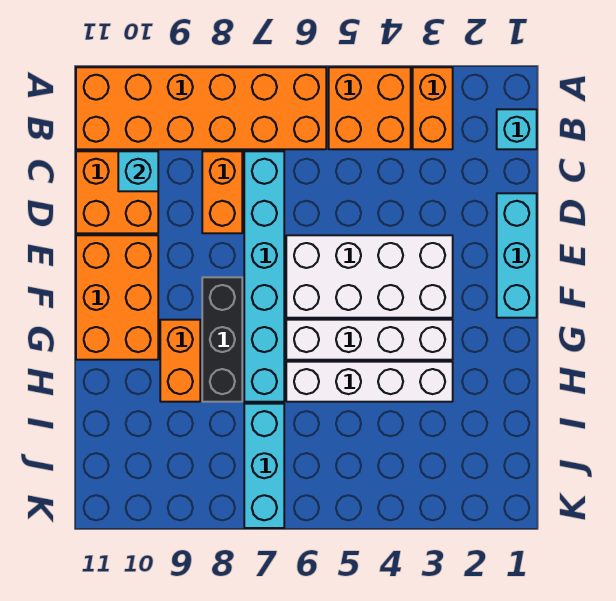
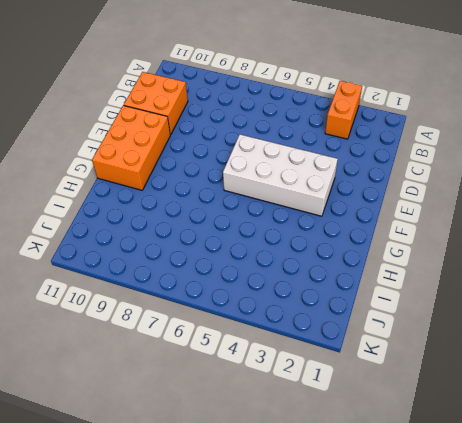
none -> orange brick A4:B5 level 1
none -> orange brick A6:B11 level 1
none -> cyan brick B1 level 1

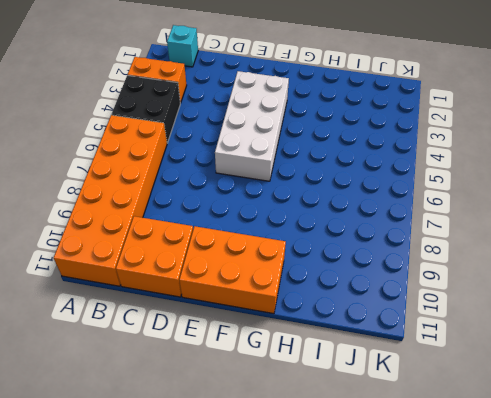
black brick A4:B5 level 1 -> orange brick A4:B5 level 1
none -> cyan brick C7:H7 level 1
none -> orange brick C8:D8 level 1
none -> cyan brick D1:F1 level 1

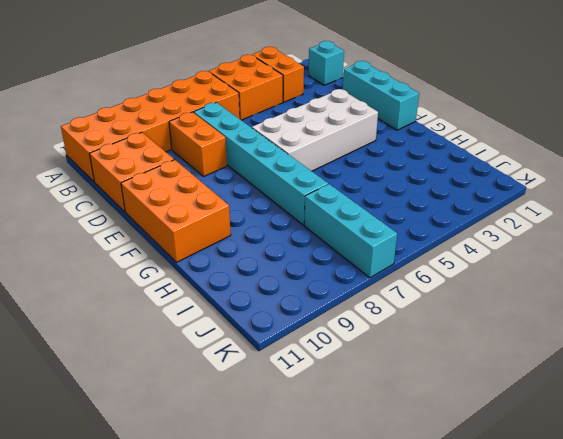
none -> black brick F8:H8 level 1
none -> white brick G3:G6 level 1
none -> orange brick G9:H9 level 1

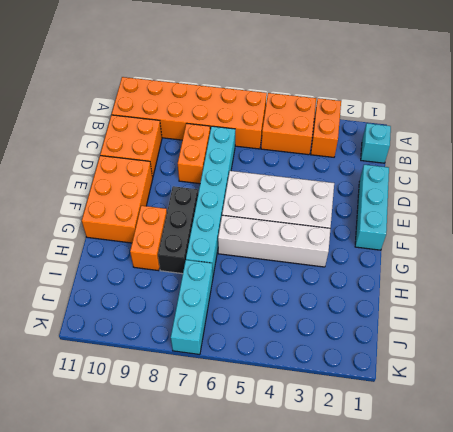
none -> white brick H3:H6 level 1
none -> cyan brick C10 level 2

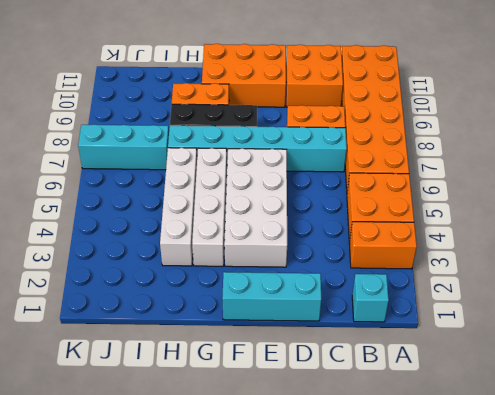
none -> cyan brick C10 level 2

